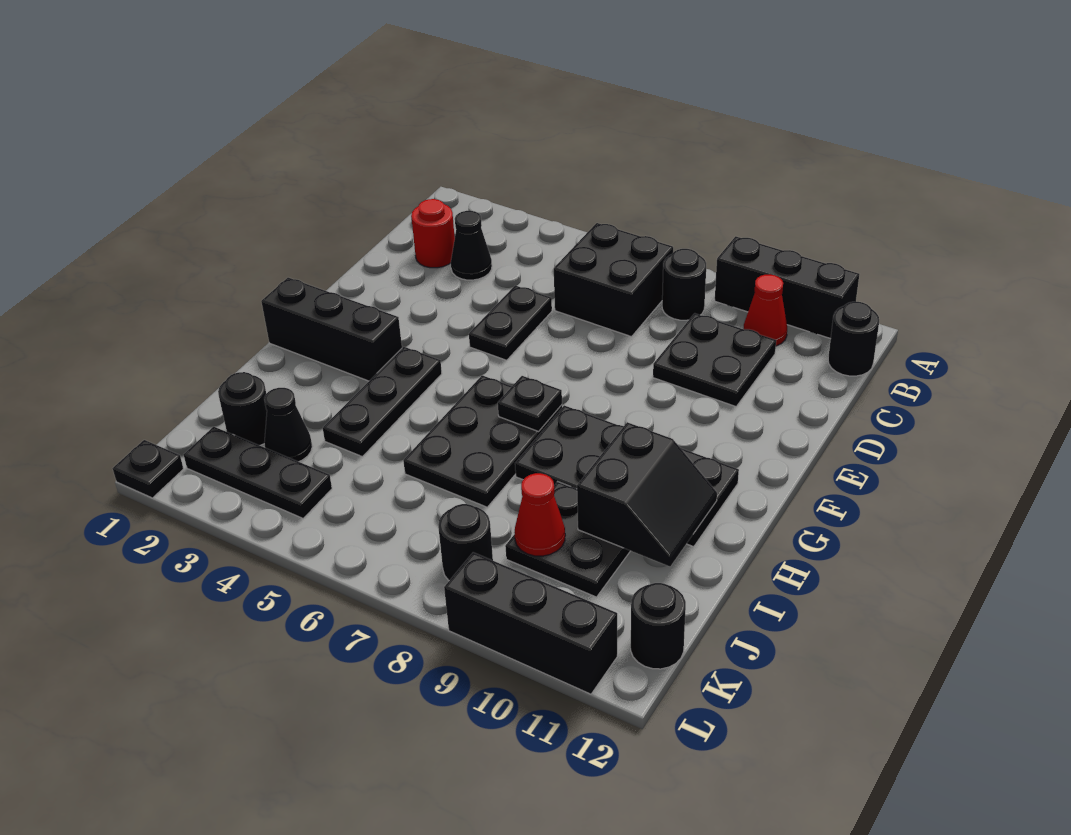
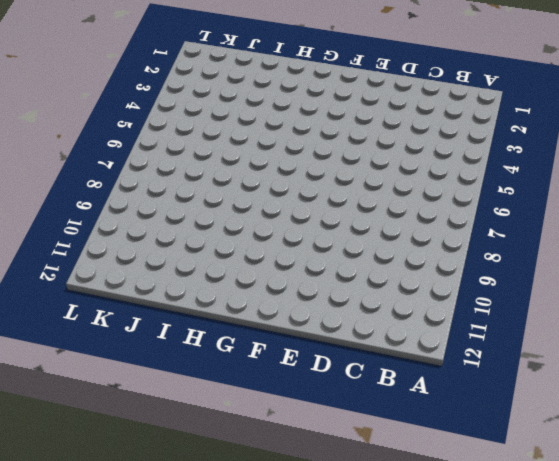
none -> black brick A9:A11 level 1
none -> black brick B6:C7 level 1
none -> black round brick B8 level 1

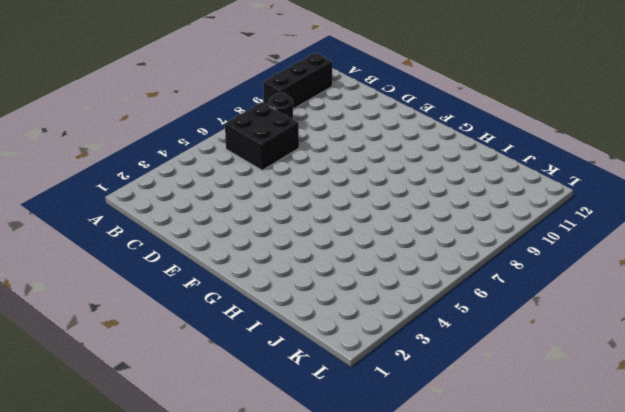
none -> red cone B10 level 1
none -> black round brick B12 level 1
none -> red round brick C2 level 1

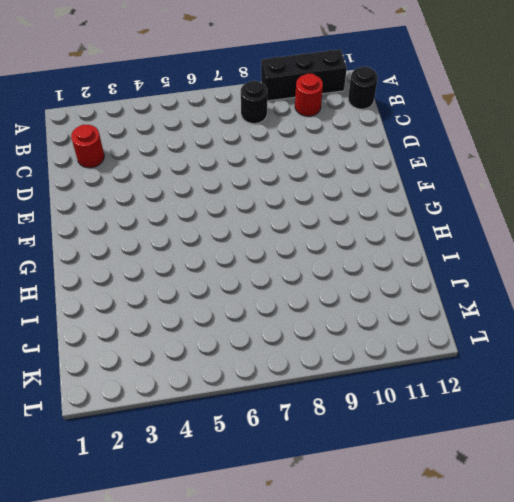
red round brick B10 level 1 -> red cone B10 level 1
none -> black brick B6:C7 level 1
none -> black cone C3 level 1
none -> black plate C9:D10 level 1

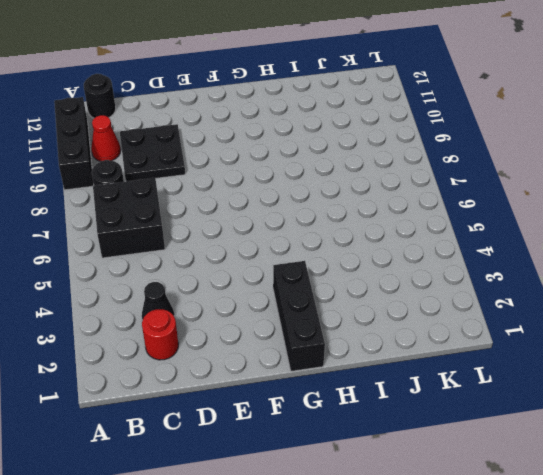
none -> black plate D5:E5 level 1
none -> black plate G4:I4 level 1
none -> black plate G6:I7 level 1

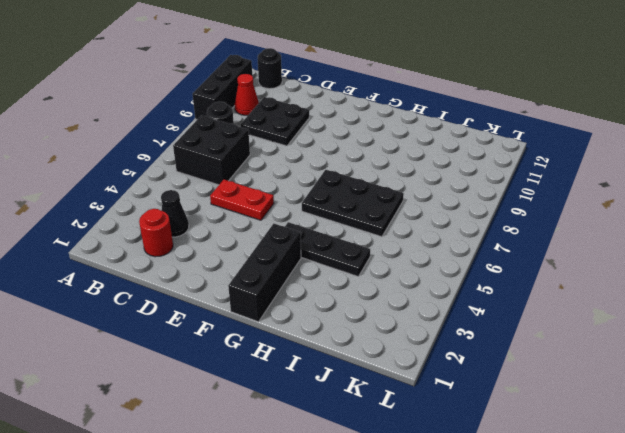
red plate D5:E5 level 1 -> black plate D5:E5 level 1
none -> black plate G8:H11 level 1
none -> black plate I9:J10 level 1
none -> black round brick J2 level 1

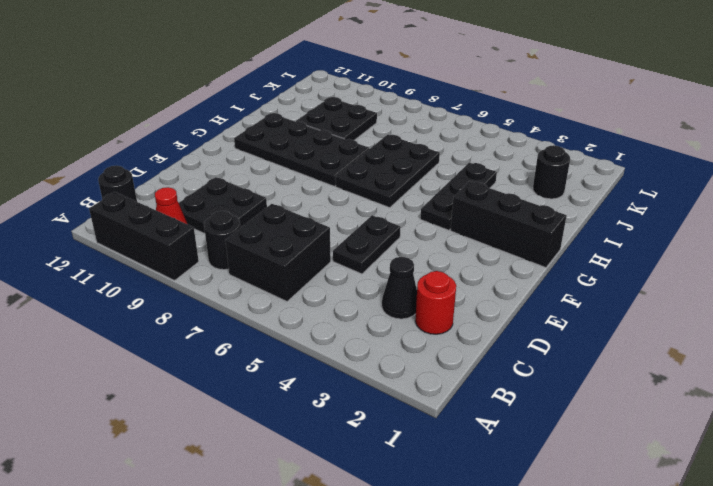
none -> black cone J3 level 1
none -> black plate K2:K4 level 1
none -> black round brick K8 level 1

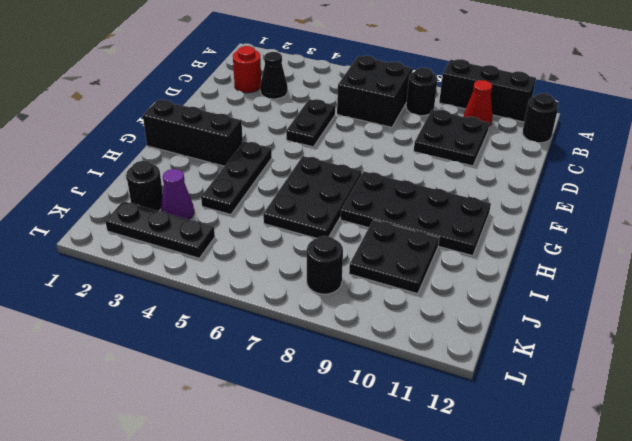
purple cone J3 level 1 -> black cone J3 level 1
none -> black round brick K12 level 1
none -> black plate L1 level 1
none -> black brick L9:L11 level 1

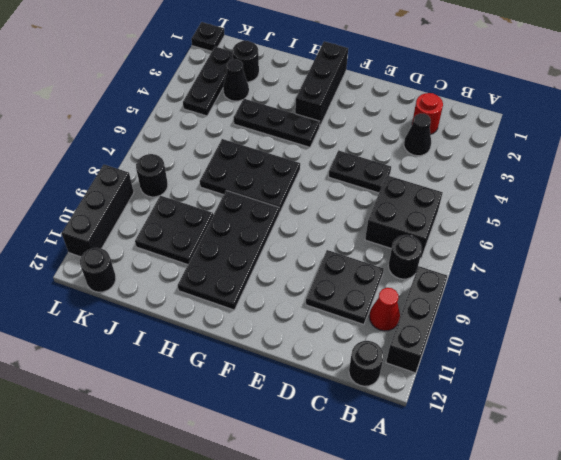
none -> black plate G7 level 2
none -> black slope H10:I11 level 2 top 10
none -> red cone J9 level 2

